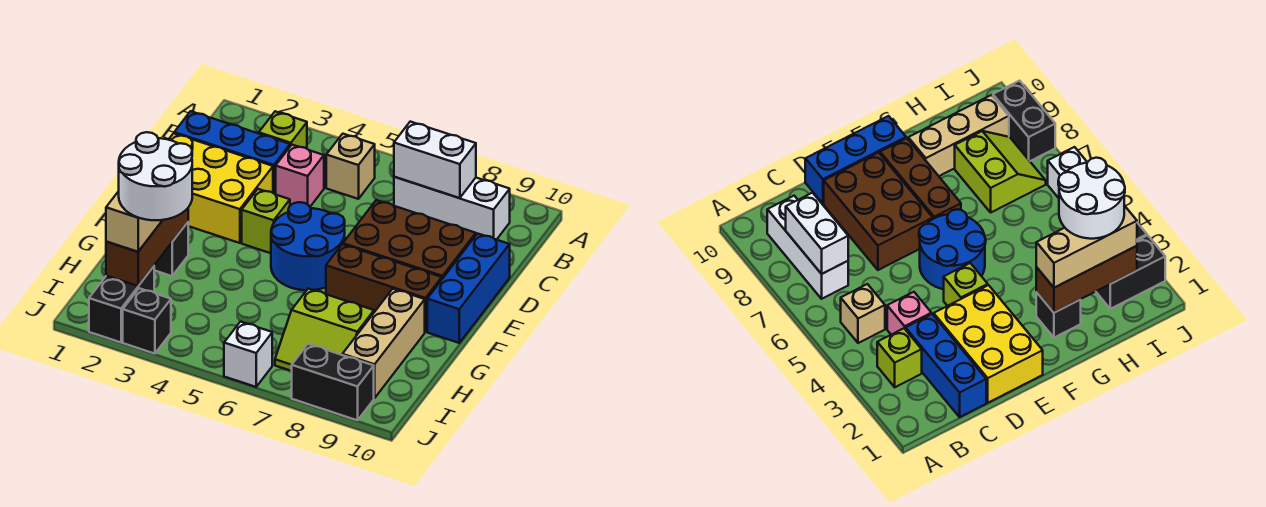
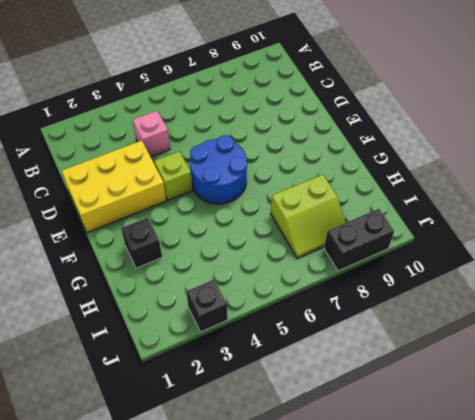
none -> lime brick B3 level 1
none -> tan brick B5 level 1
none -> white brick B7:B9 level 1

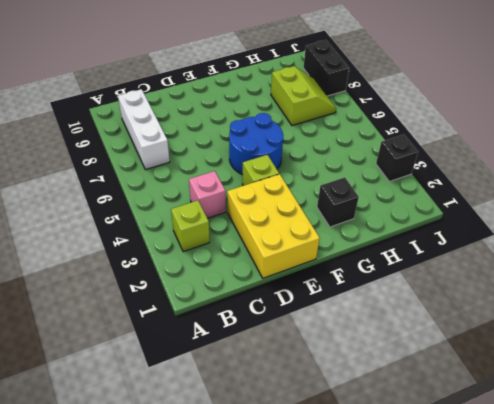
none -> tan brick B5 level 1
none -> blue brick C1:C3 level 1
none -> brown brick D7:E9 level 1

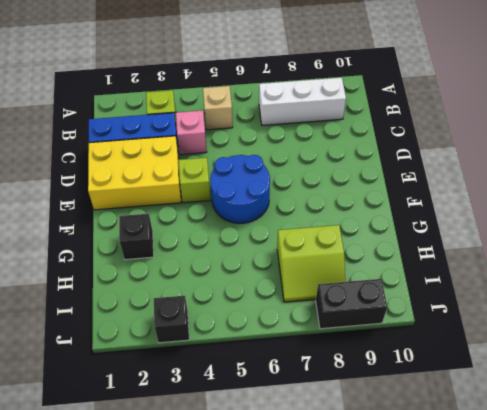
none -> brown brick D7:E9 level 1
none -> blue brick D10:F10 level 1
none -> brown brick F7:F9 level 1

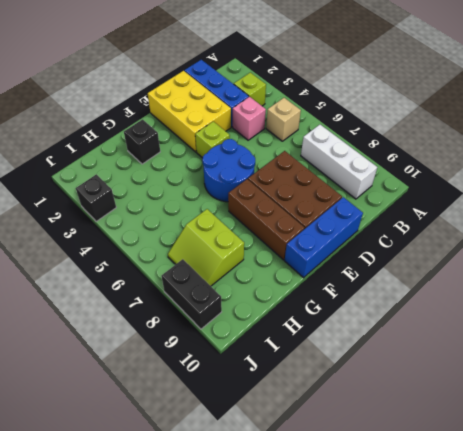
none -> tan brick G9:I9 level 1
none -> black brick I2:J2 level 1
none -> white brick J6 level 1

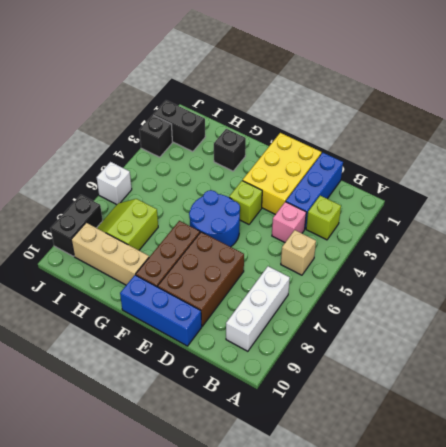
none -> white brick B7:B8 level 2
none -> brown brick G2:I2 level 2
none -> tan brick G2:I2 level 3

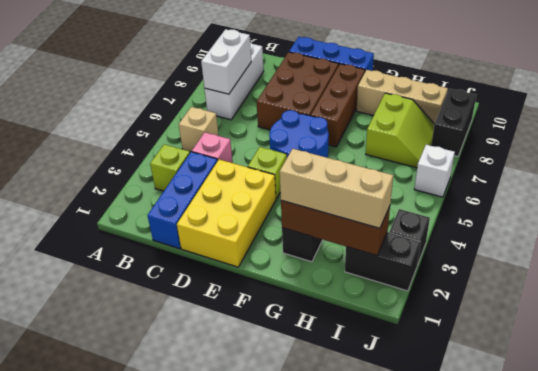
none -> white round brick H2:I3 level 4

